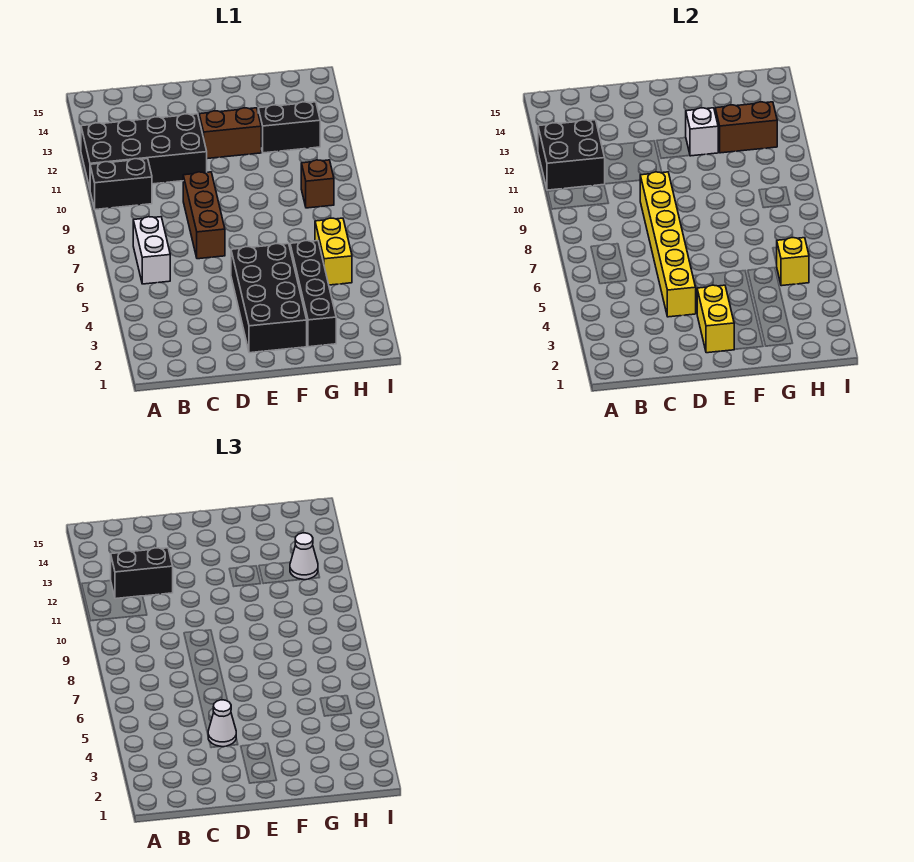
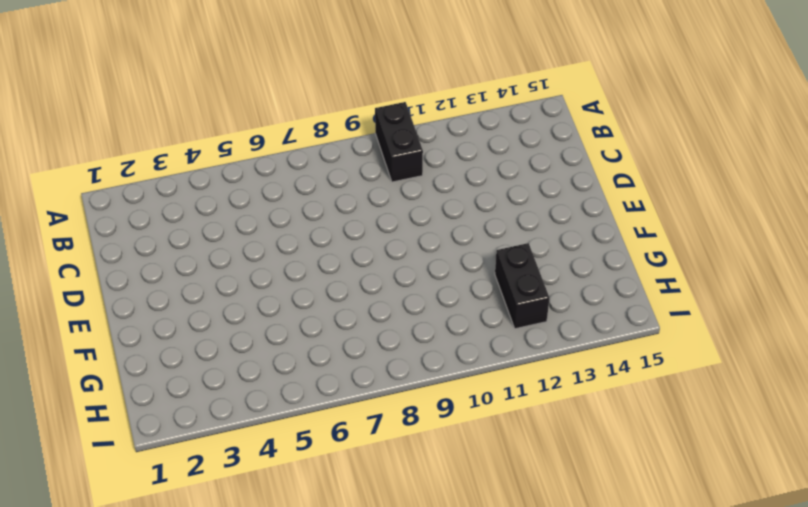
none -> black brick A11:D12 level 1
none -> white brick B6:B7 level 1
none -> brown brick D7:D9 level 1

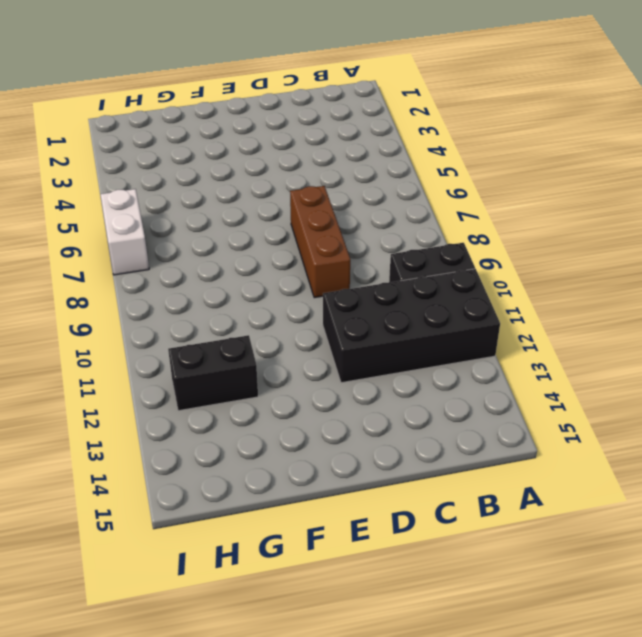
white brick I6:I7 level 1 -> white brick B6:B7 level 1
none -> black brick E2:F5 level 1
none -> brown brick E12:F12 level 1
none -> black brick G2:G5 level 1

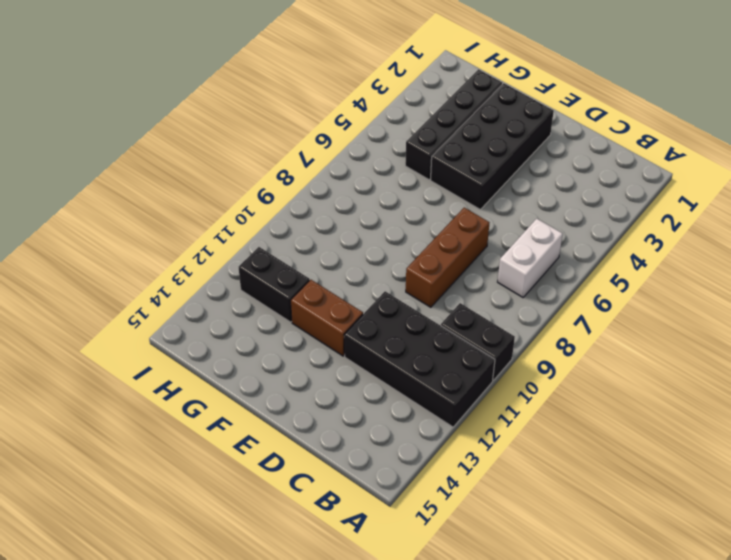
none -> yellow brick H5:H6 level 1
none -> brown brick H9 level 1
none -> black brick A11:B12 level 2

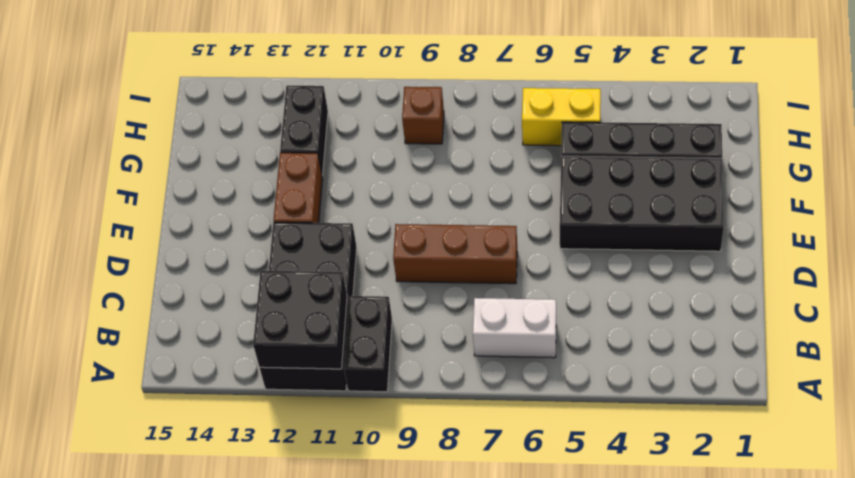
none -> yellow brick D4:D9 level 2
none -> yellow brick E2:E3 level 2
none -> white brick F12 level 2

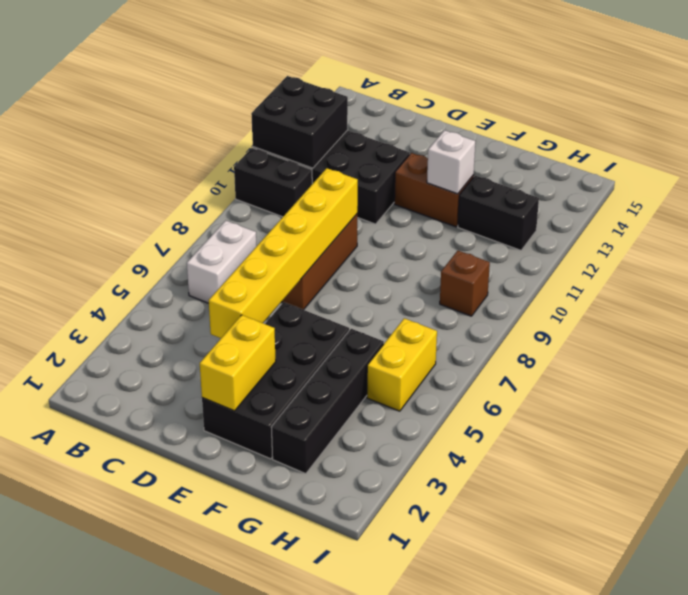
none -> brown brick G12:H12 level 2
none -> yellow brick H5 level 2
none -> black brick B12:C12 level 3

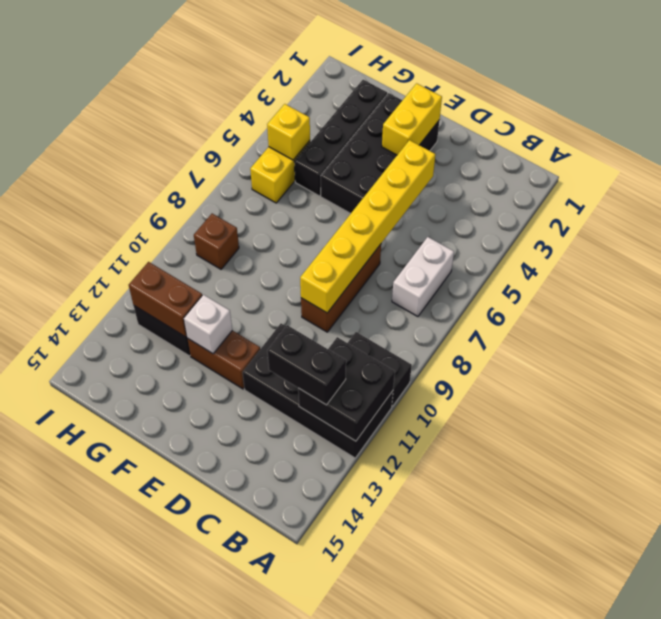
none -> white cone D4 level 3
none -> white cone H12 level 3

